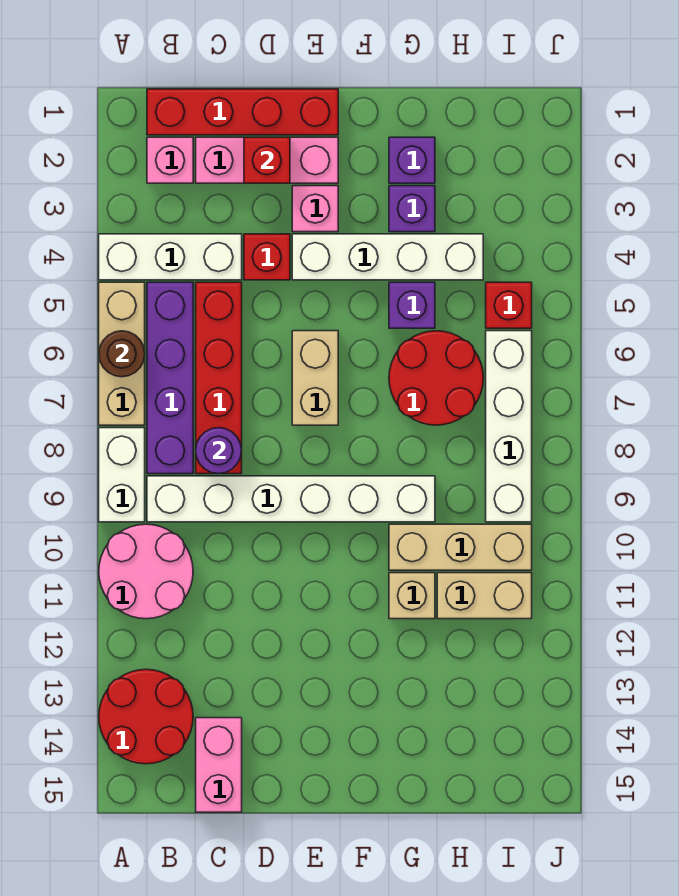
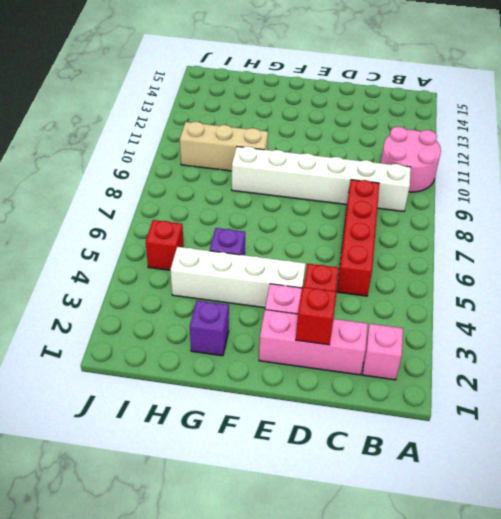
none -> white brick A4:C4 level 1
none -> tan brick A5:A7 level 1
none -> white brick A8:A9 level 1

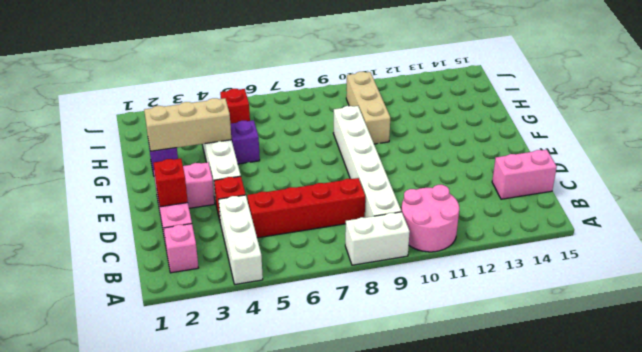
tan brick G2:G4 level 2 -> tan brick A5:A7 level 1
none -> red round brick A13:B14 level 1
none -> red brick B1:E1 level 1
none -> purple brick B5:B8 level 1

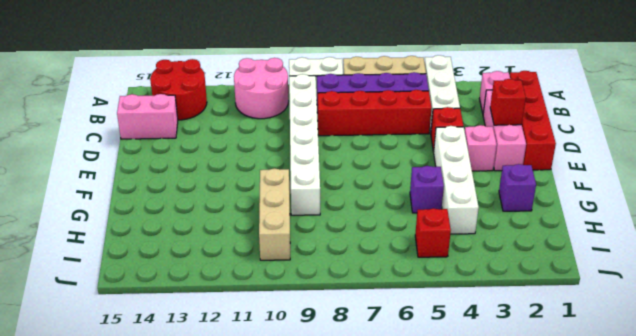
none -> tan brick E6:E7 level 1
none -> purple brick G3 level 1
none -> red round brick G6:H7 level 1

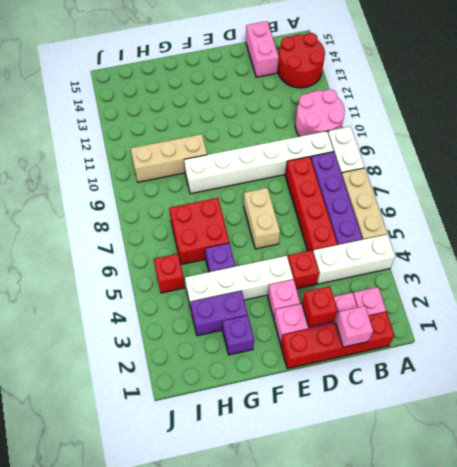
pink brick C1 level 2 -> none
purple brick G3:H3 level 1 -> purple brick G3 level 1
red brick G6:H7 level 1 -> red round brick G6:H7 level 1
none -> tan brick G11 level 1
none -> tan brick H11:I11 level 1
none -> white brick I6:I9 level 1

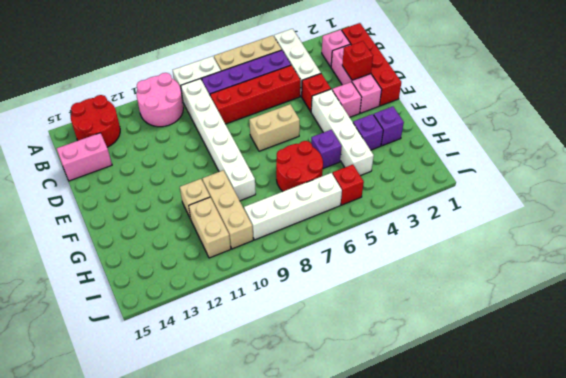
none -> brown round brick A6 level 2
none -> purple round brick C8 level 2

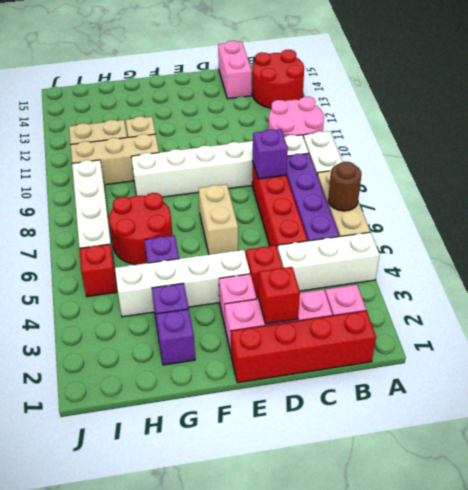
purple brick C8 level 2 -> purple round brick C8 level 2

